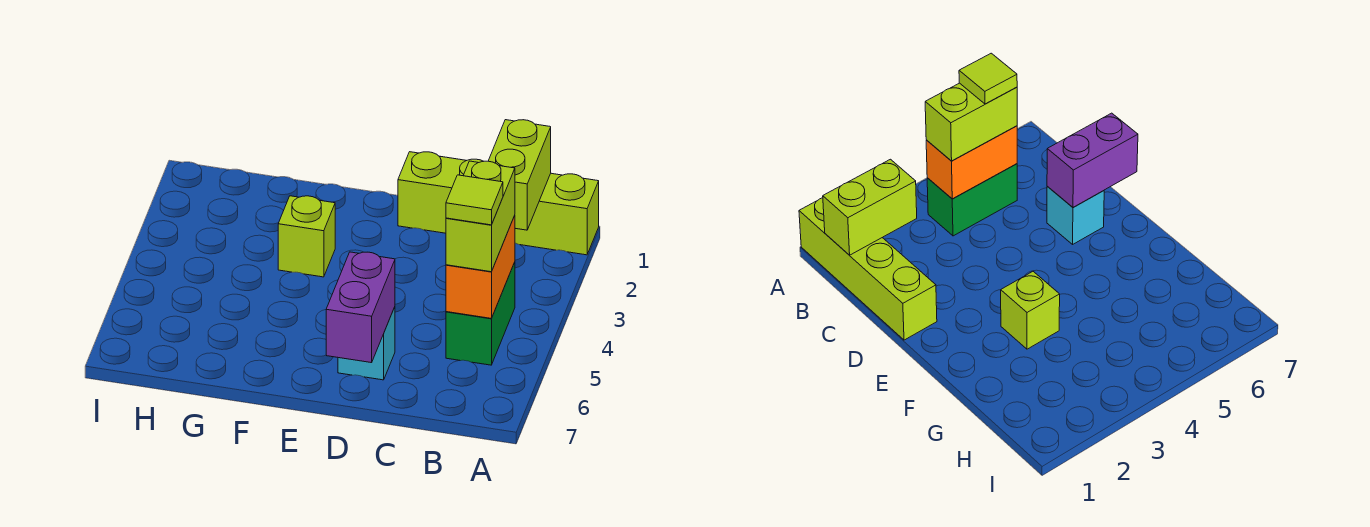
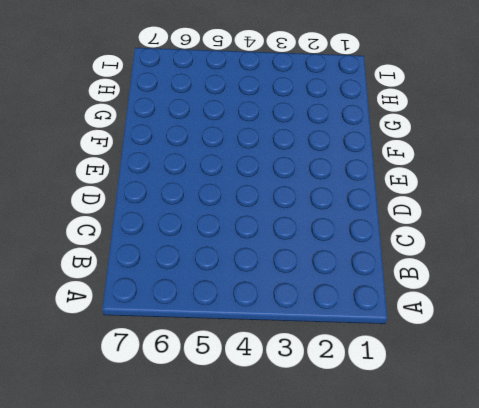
none -> lime brick A1:D1 level 1
none -> green brick B4:B5 level 1

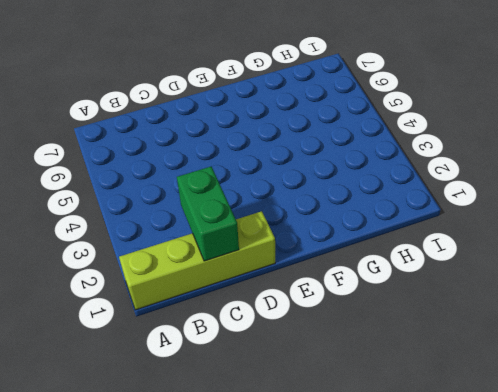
green brick C1:C2 level 2 -> green brick B4:B5 level 1
none -> cyan brick D6 level 1
none -> lime brick F3 level 1

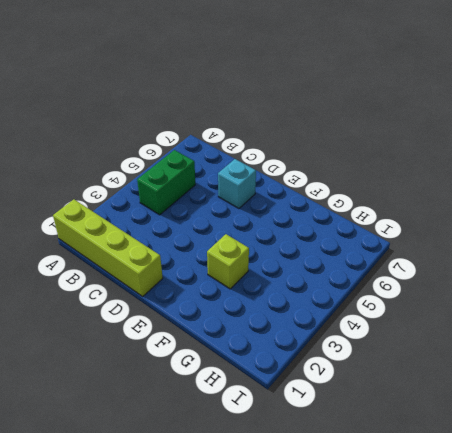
none -> lime brick B1:B2 level 2
none -> orange brick B4:B5 level 2

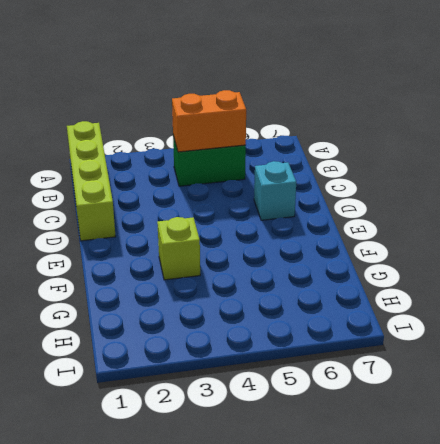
none -> lime brick B1:B2 level 2
none -> purple brick D6:D7 level 2

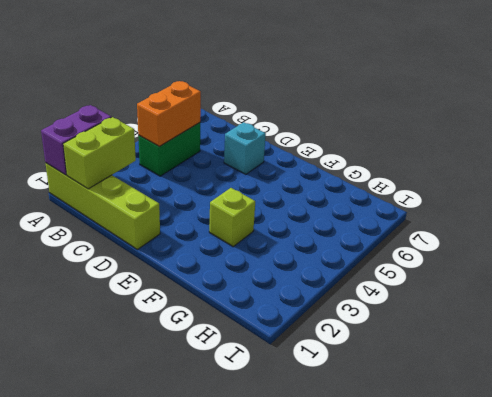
purple brick A1:A2 level 2 -> purple brick D6:D7 level 2
none -> lime brick B4:B5 level 3
none -> lime tile B5 level 4

